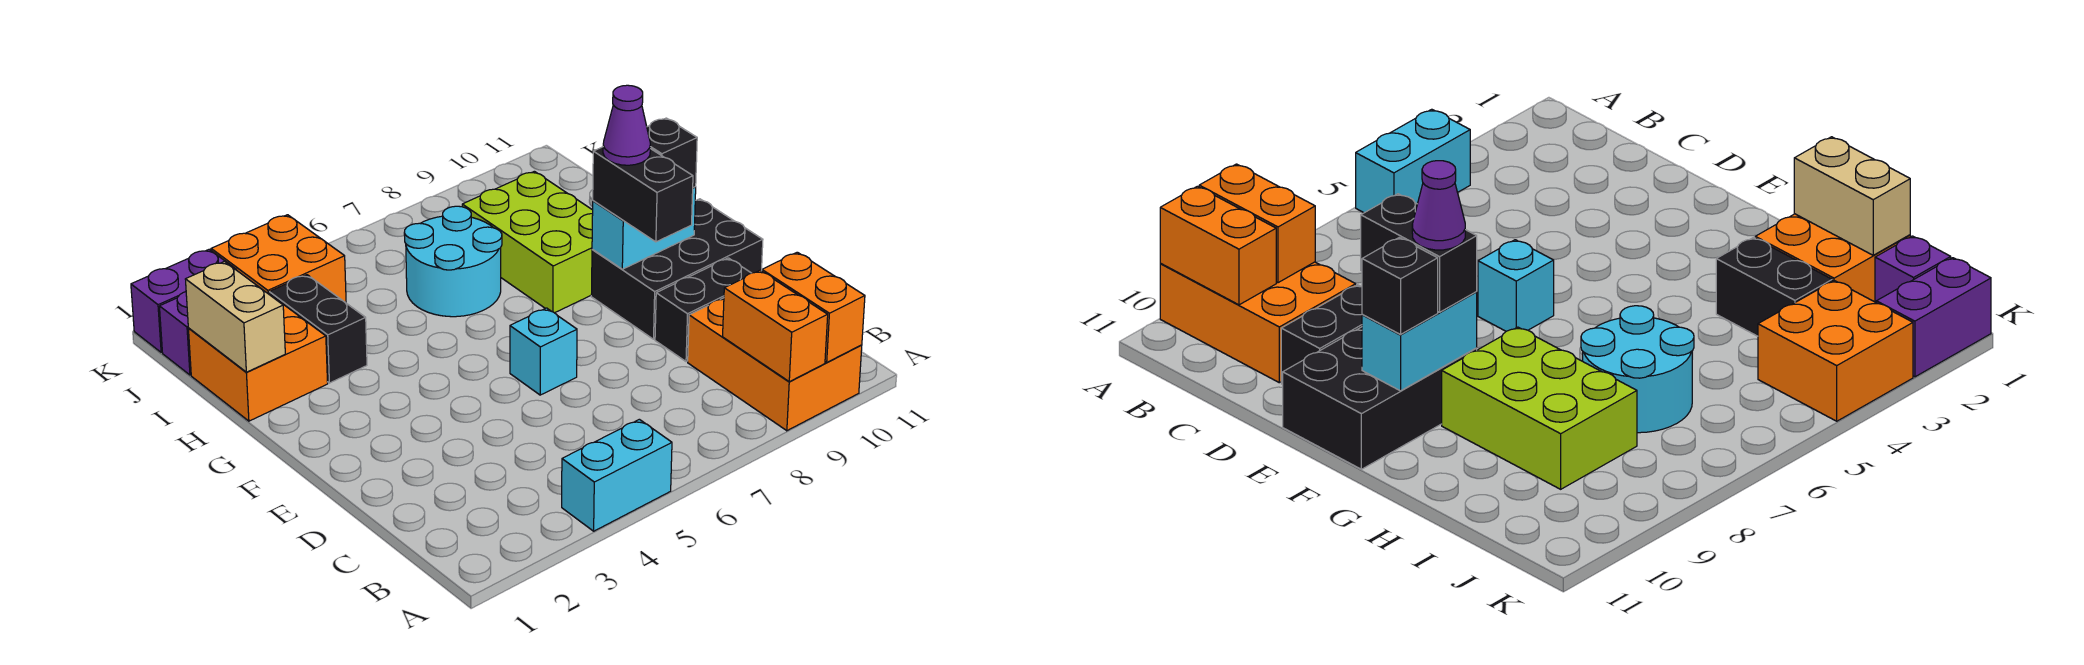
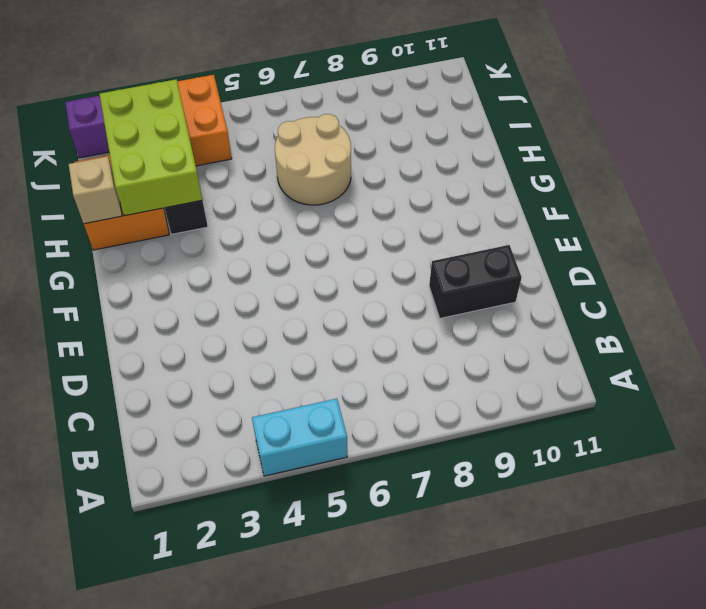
tan brick H1 level 2 -> tan brick H1:I1 level 2
lime brick H2:J3 level 2 -> lime brick G8:I9 level 1
tan round brick H6:I7 level 1 -> cyan round brick H6:I7 level 1
none -> orange brick A9:C10 level 1
none -> cyan brick E6 level 1
none -> black brick E9:F11 level 1

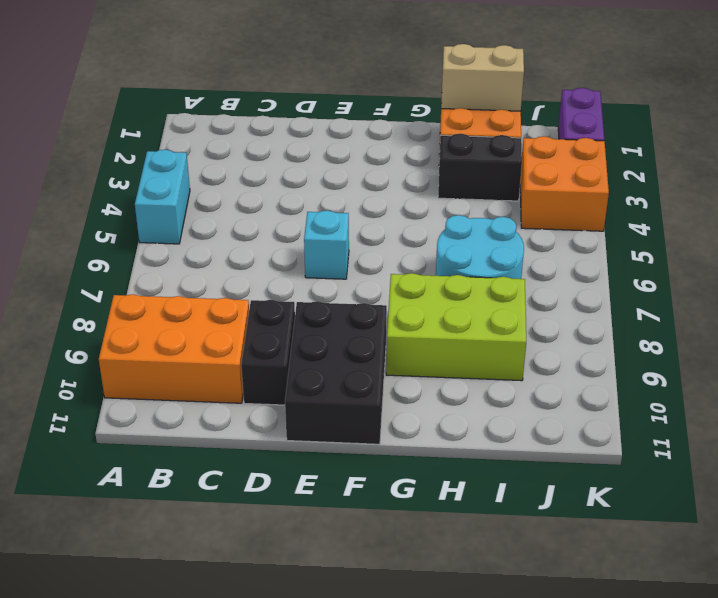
none -> purple brick J1 level 1
none -> orange brick A9:B9 level 2
none -> orange brick A10:B10 level 2

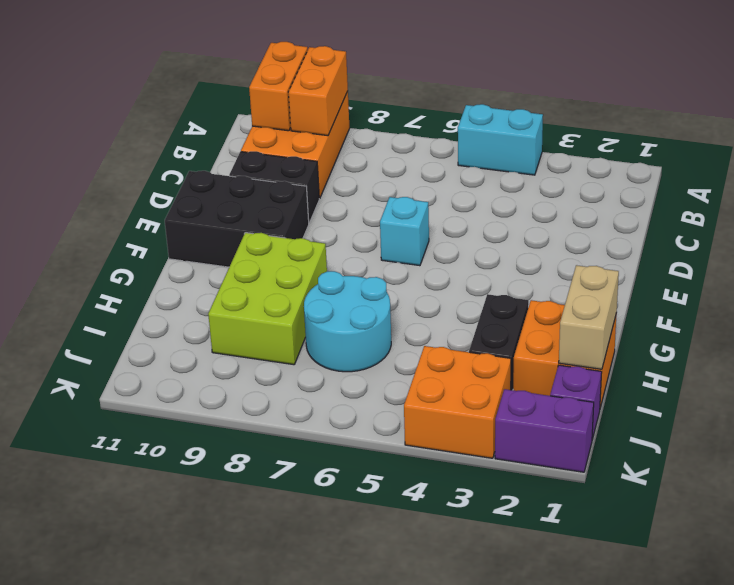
none -> cyan brick F9:F10 level 2
none -> black brick E9:F9 level 3
none -> black brick F10 level 3

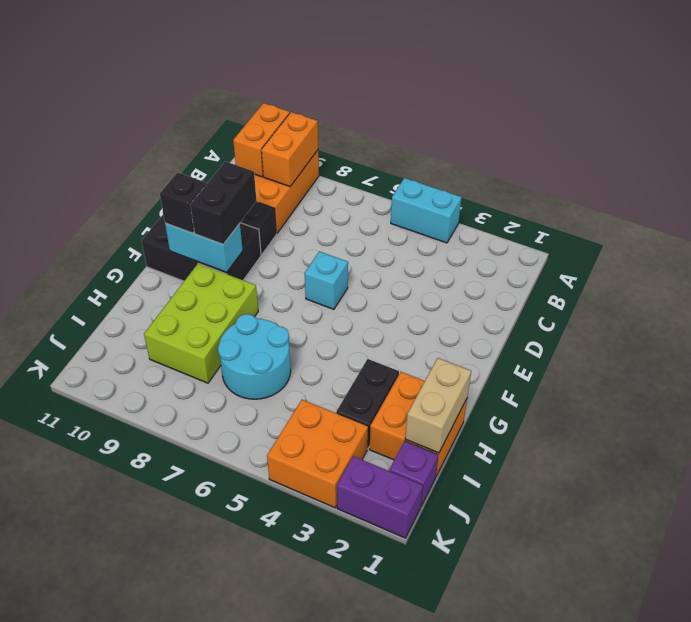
none -> purple cone F9 level 4

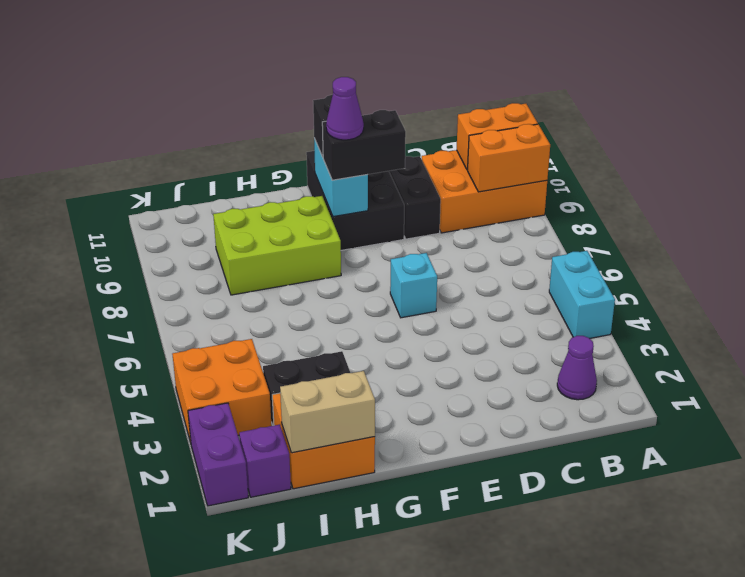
purple cone B2 level 1 -> none
none -> cyan round brick H6:I7 level 1

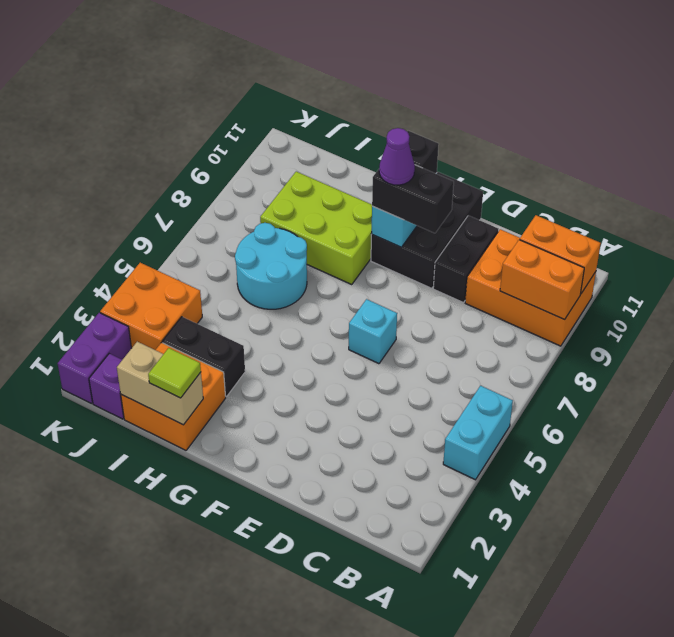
lime tile H1 level 3 -> none

